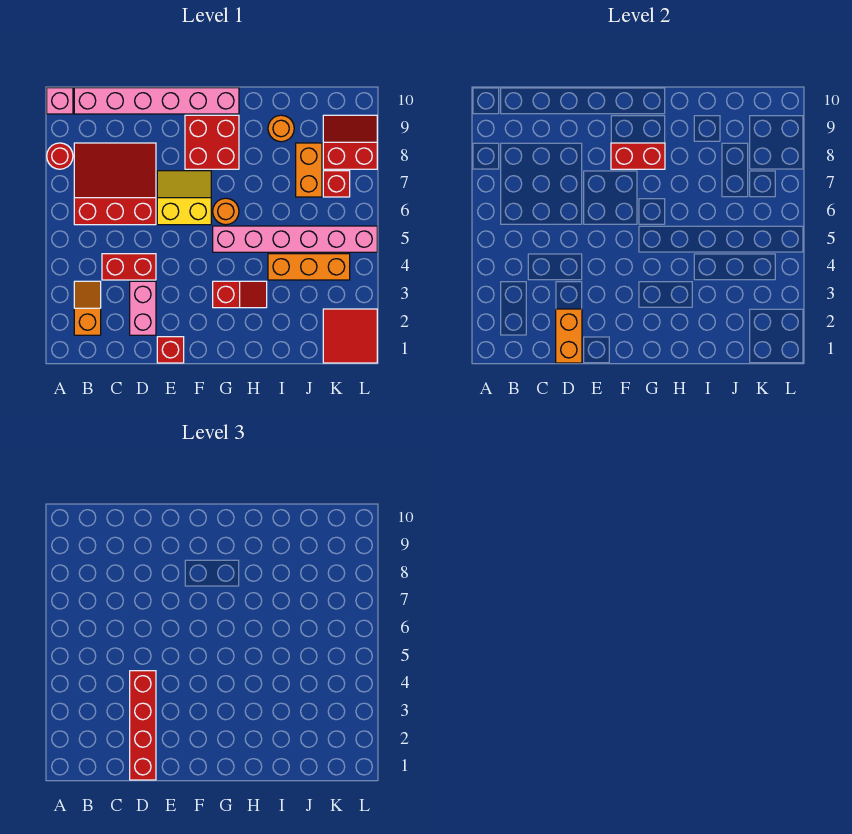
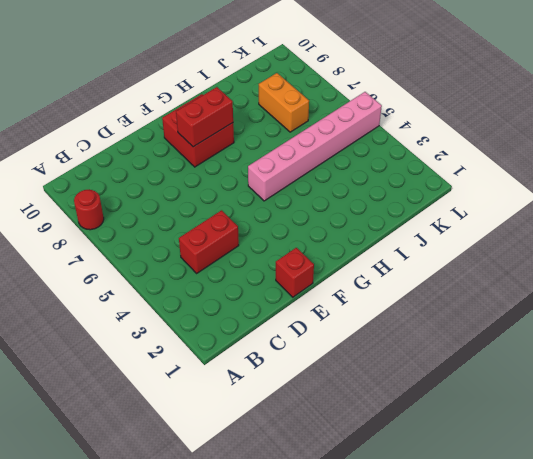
none -> pink brick A10 level 1
none -> orange slope B2:B3 level 1 top 2
none -> red slope B6:D8 level 1 top 6

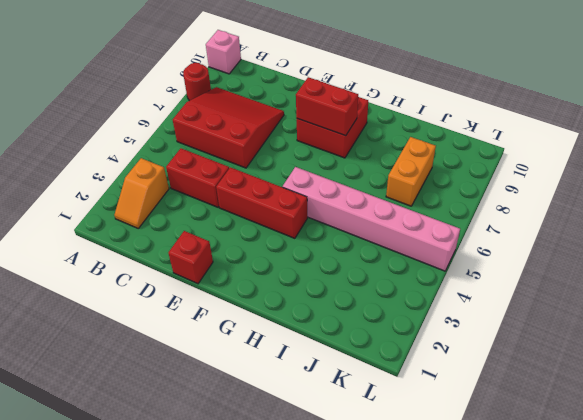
orange slope B2:B3 level 1 top 3 -> orange slope B2:B3 level 1 top 2
red brick E4:G4 level 1 -> none
none -> pink brick B10:G10 level 1
none -> pink brick D2:D3 level 1
none -> yellow slope E6:F7 level 1 top 6

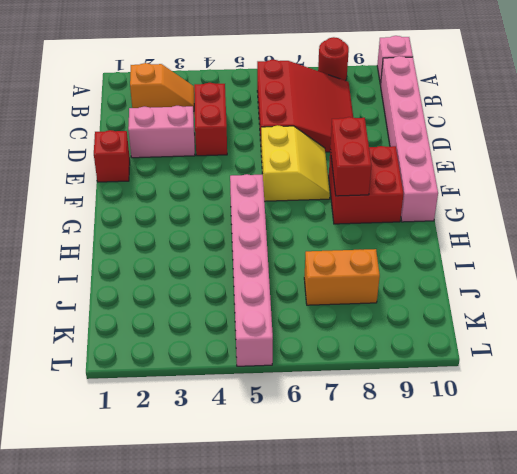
none -> red slope G3:H3 level 1 top G
none -> orange round brick G6 level 1
none -> orange brick I4:K4 level 1

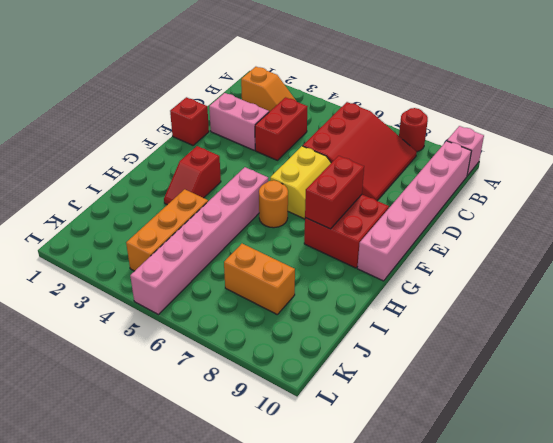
none -> orange round brick I9 level 1
none -> red tile K1:L2 level 1
none -> red brick K7 level 1

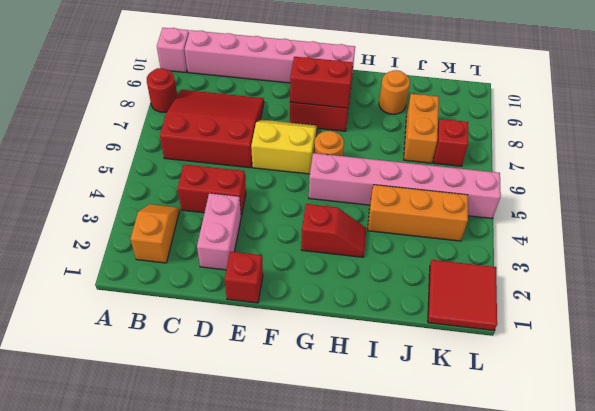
none -> red slope K8:L9 level 1 top 8
none -> orange brick D1:D2 level 2
none -> red brick D1:D4 level 3

